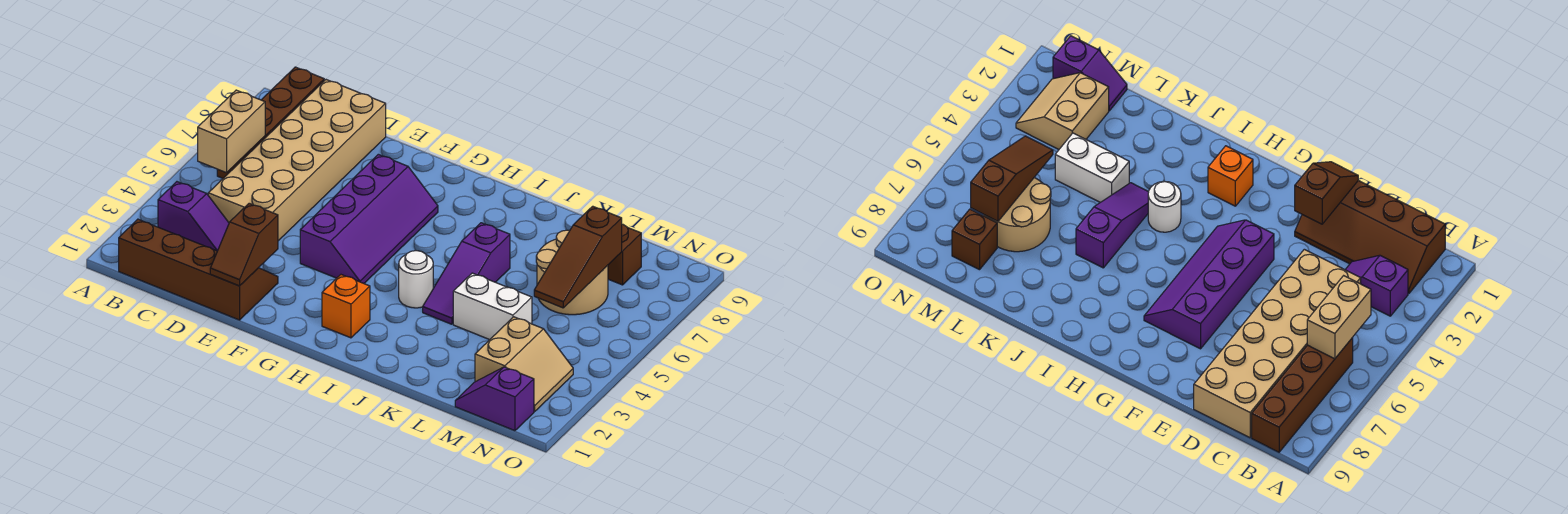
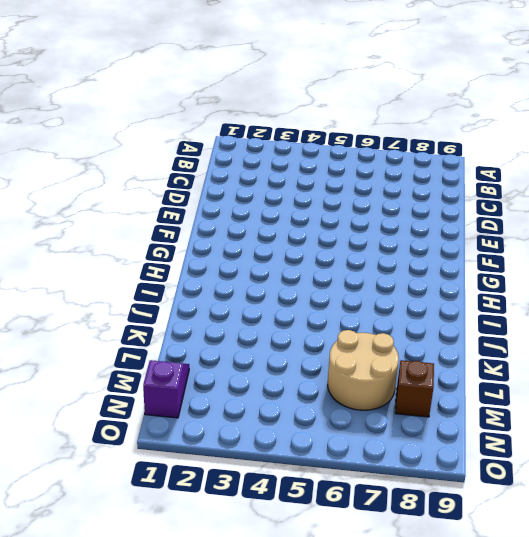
none -> brown slope B1:E2 level 1 top 1
none -> purple slope B3:C3 level 1 top B
none -> brown brick B6:B9 level 1

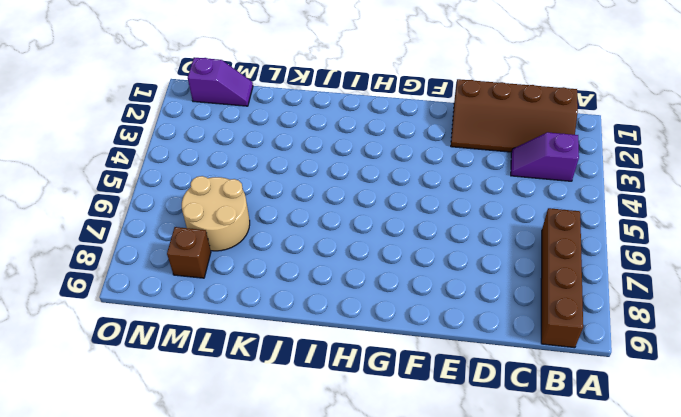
none -> tan brick C4:D9 level 1
none -> purple slope F4:G7 level 1 top F
none -> orange brick H2 level 1

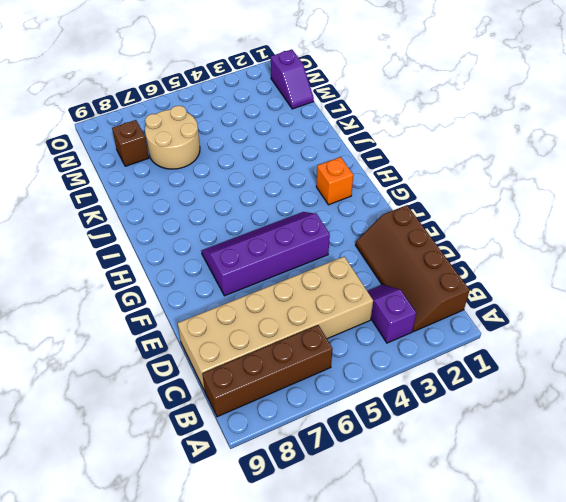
none -> white round brick I4 level 1
none -> purple slope J4:J6 level 1 top 6
none -> white brick K4:L4 level 1

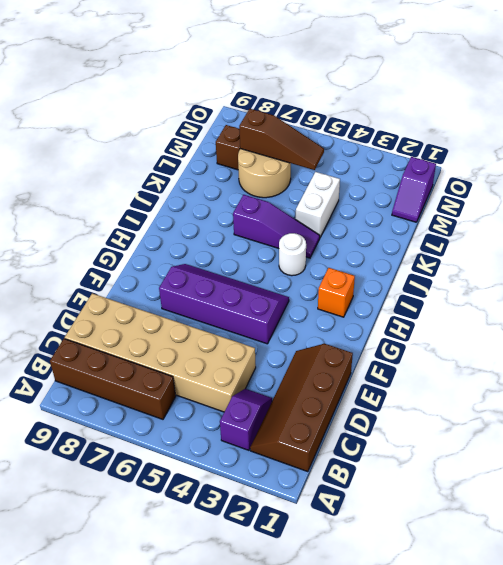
none -> tan slope M2:N3 level 1 top M
none -> tan brick B5:B6 level 2
none -> brown slope E1:E2 level 2 top 2

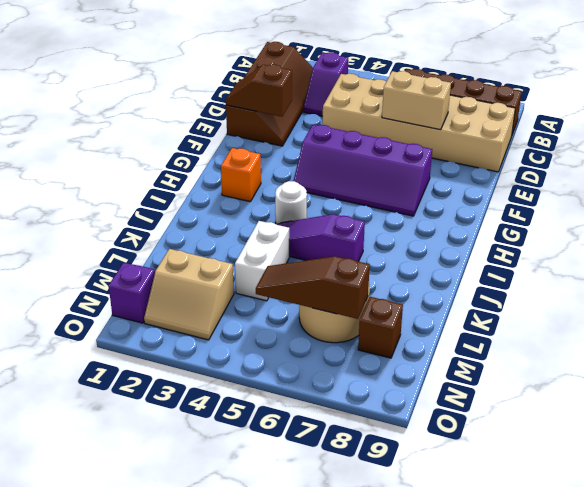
tan brick D6:D7 level 2 -> tan brick B5:B6 level 2

